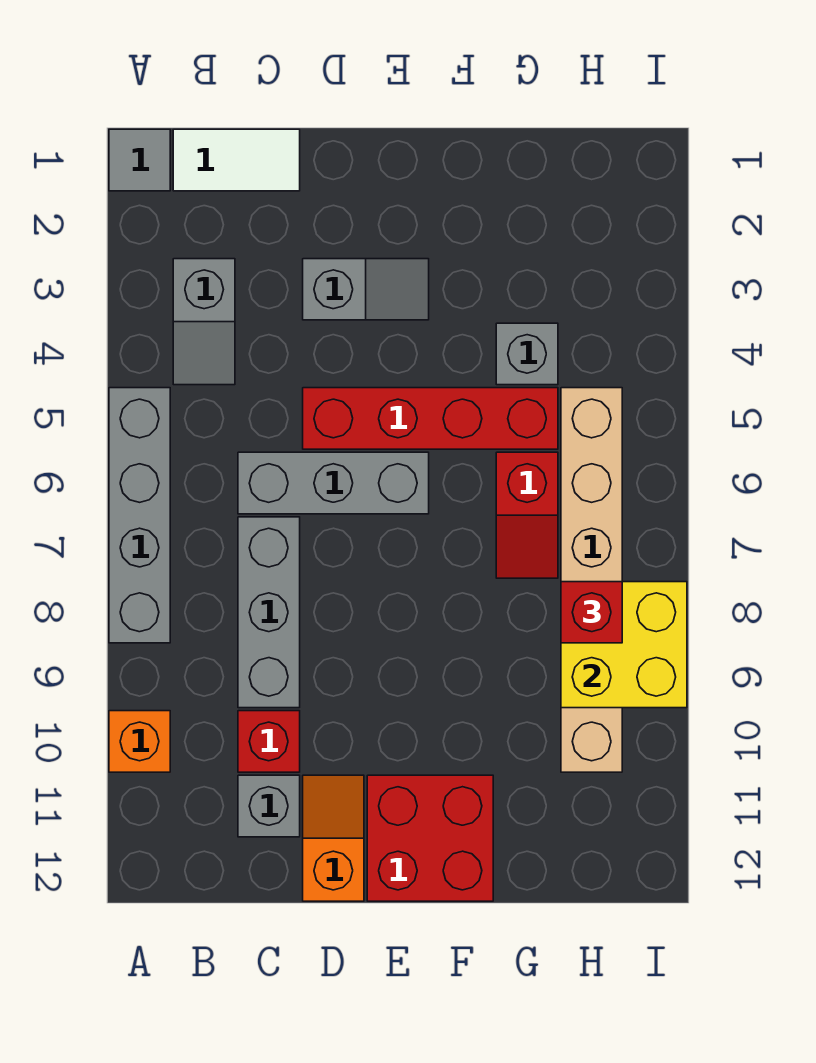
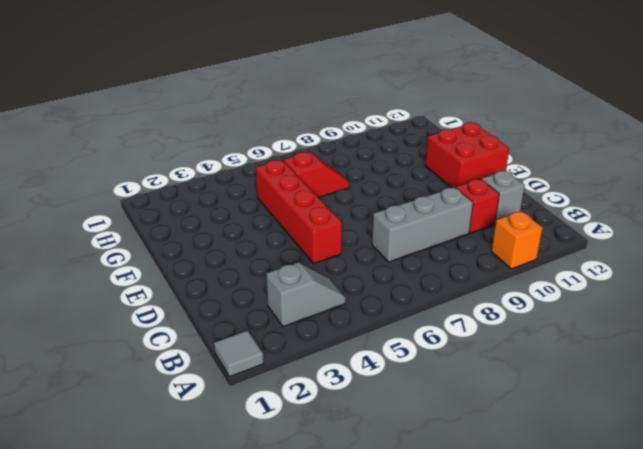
none -> grey brick A5:A8 level 1
none -> white tile B1:C1 level 1
none -> grey brick C6:E6 level 1

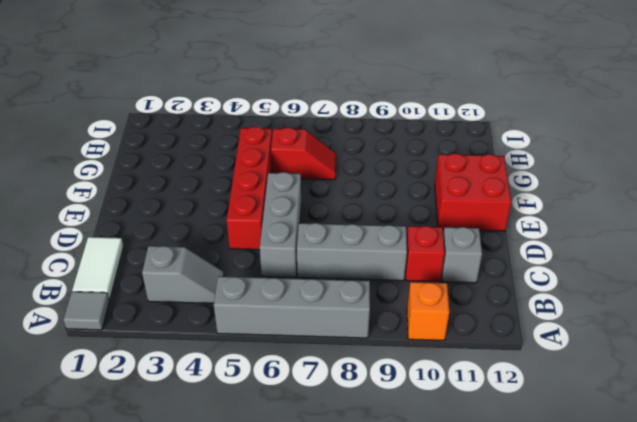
none -> grey slope D3:E3 level 1 top D
none -> orange slope D11:D12 level 1 top 12
none -> grey brick G4 level 1

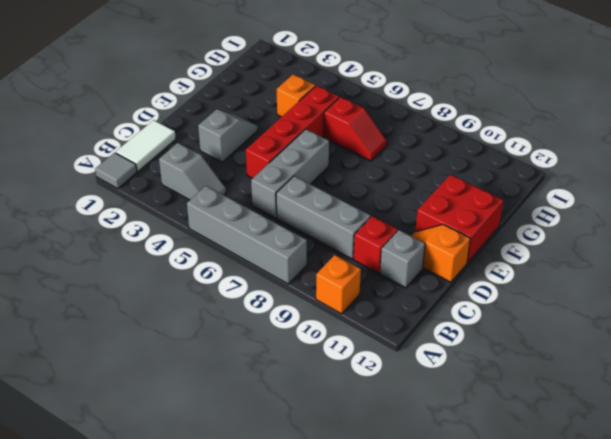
orange brick G4 level 1 -> grey brick G4 level 1
none -> tan brick H5:H10 level 1
none -> yellow brick H8:I9 level 2
none -> red brick H8 level 3

